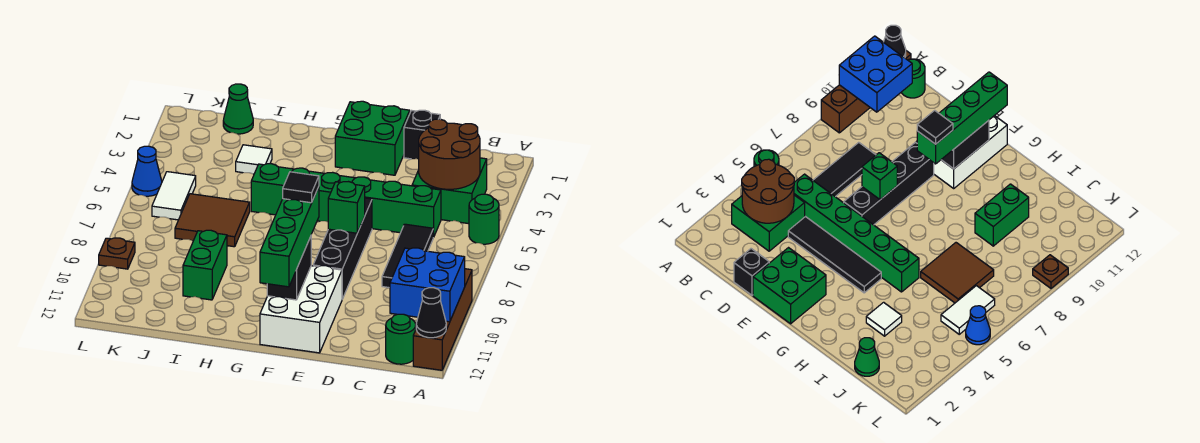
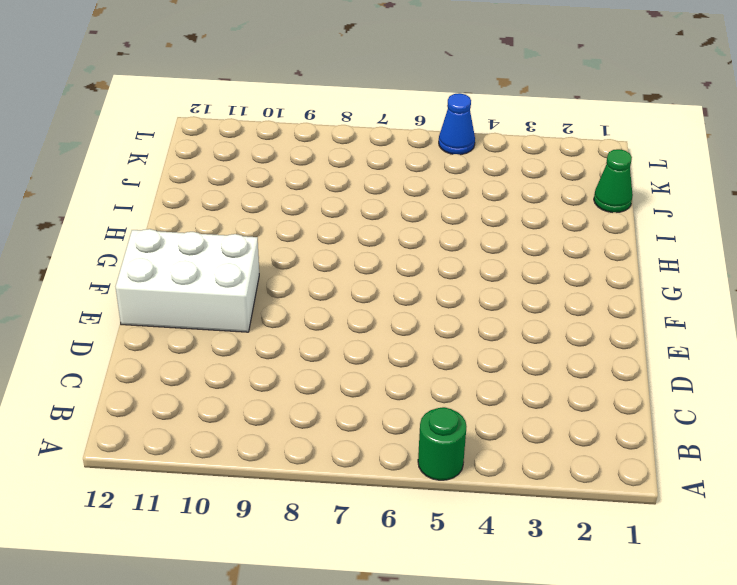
none -> brown brick A9:A12 level 1
none -> green brick B3:C4 level 1
none -> green round brick B12 level 1

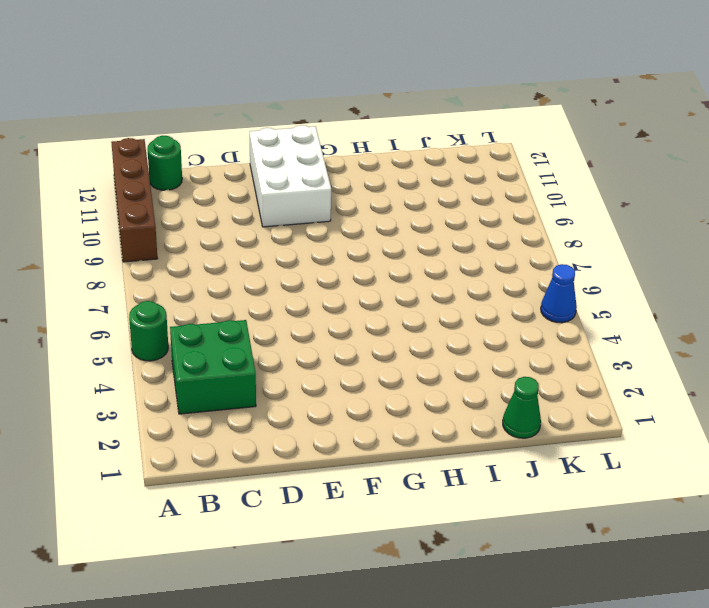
none -> green brick C5:H5 level 1
none -> black tile C6:C8 level 1
none -> black brick D1 level 1

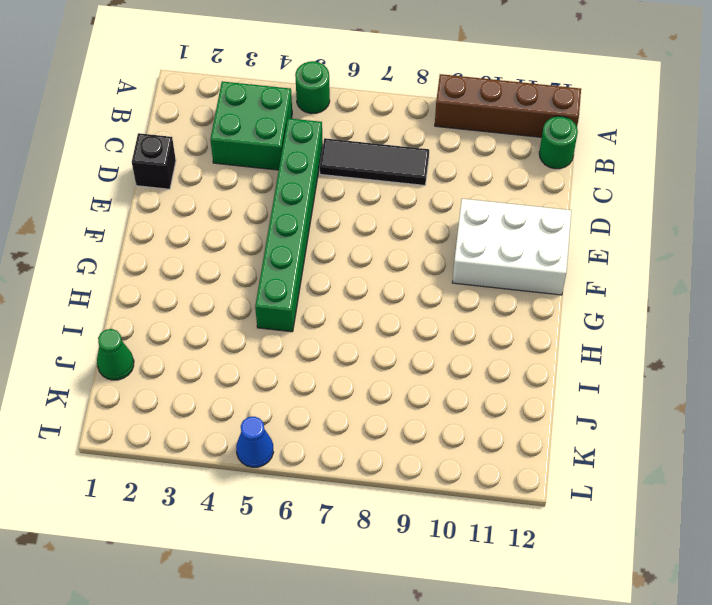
none -> black tile D4:G4 level 1
none -> green brick E1:F2 level 1
none -> black brick E6:E9 level 1

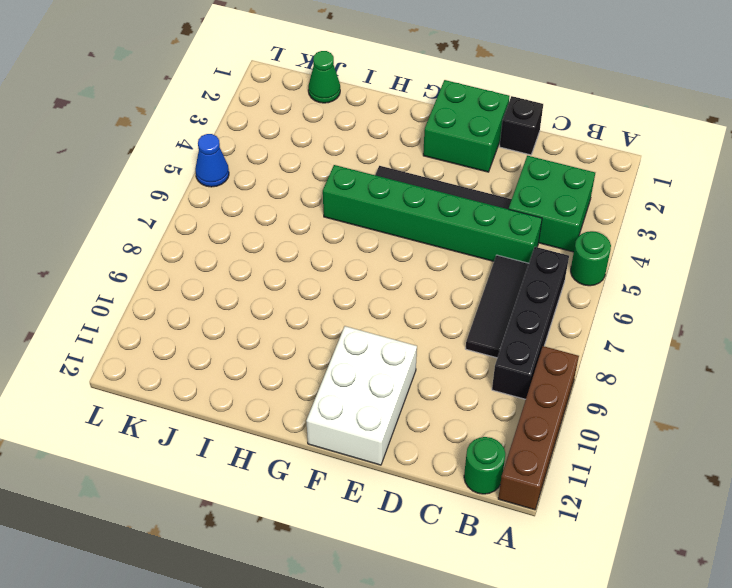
black brick B6:B9 level 1 -> black brick E6:E9 level 1
none -> white tile I3 level 1
none -> brown tile I6:J7 level 1
none -> green brick I9:I10 level 1

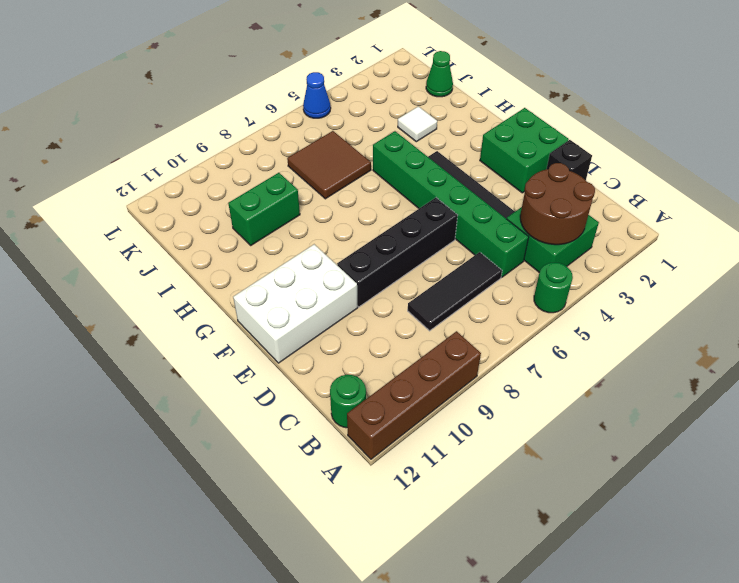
none -> white tile K5:K6 level 1
none -> brown plate L9 level 1
none -> blue brick A10:B11 level 2

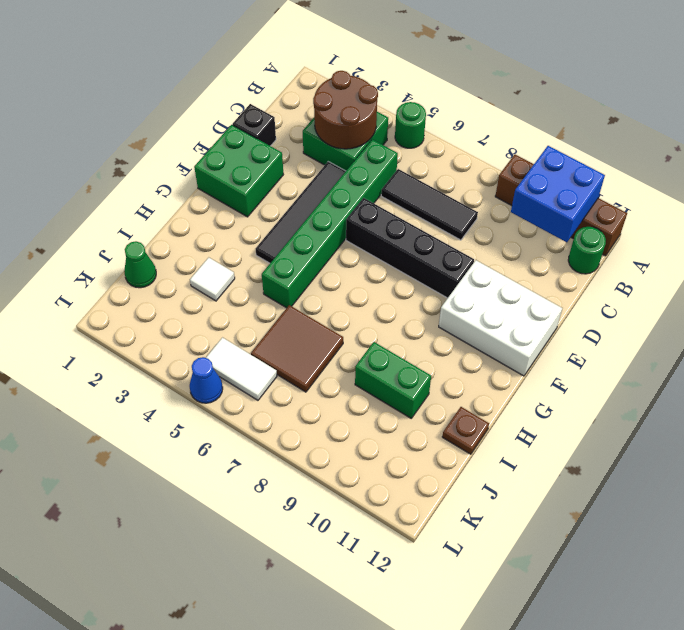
brown plate I12 level 1 -> brown plate L9 level 1
none -> black cone A12 level 2
none -> green brick E7 level 2
none -> black brick F10:F11 level 2

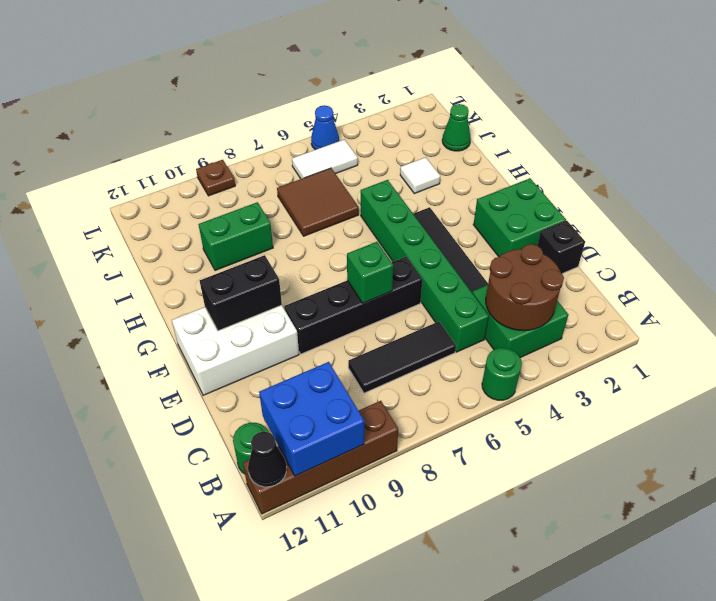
none -> green brick F9:F12 level 3
none -> black tile F9 level 4

